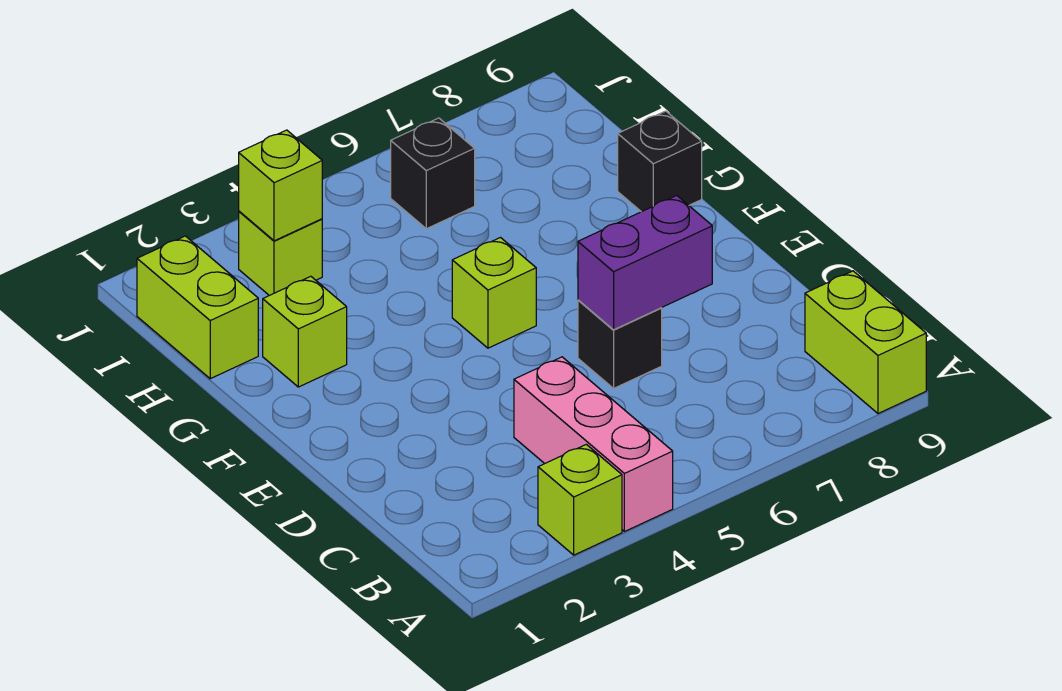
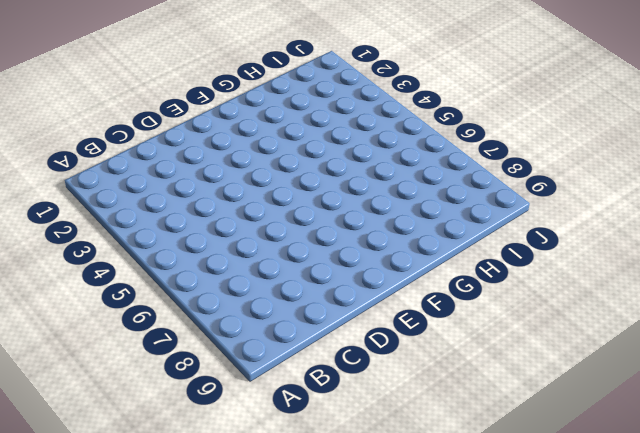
none -> lime brick A3 level 1
none -> pink brick A4:C4 level 1
none -> lime brick A9:B9 level 1

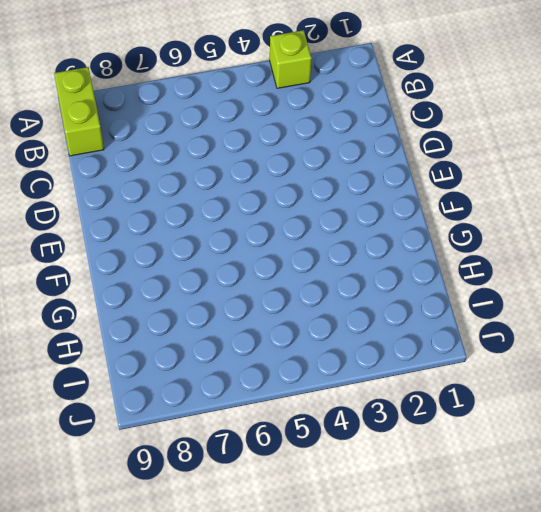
none -> pink brick A4:C4 level 1
none -> black brick D6 level 1
none -> lime brick F5 level 1

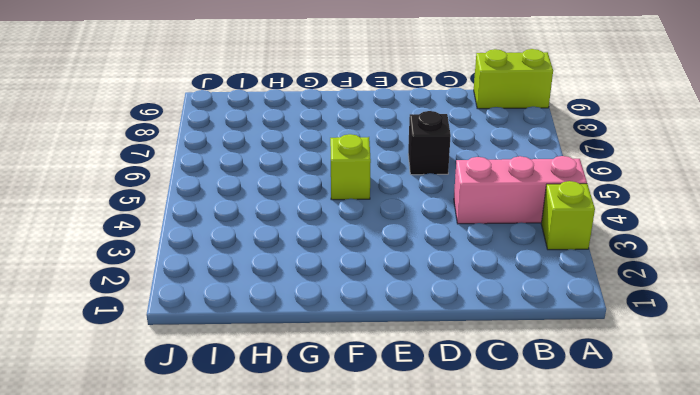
none -> lime brick G2 level 1
none -> black brick G9 level 1
none -> lime brick H1:I1 level 1

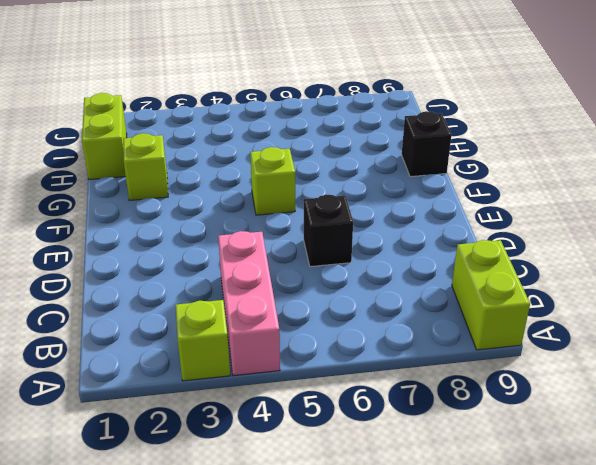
none -> lime brick I3 level 1
none -> black brick I6 level 1
none -> purple brick D6:D7 level 2

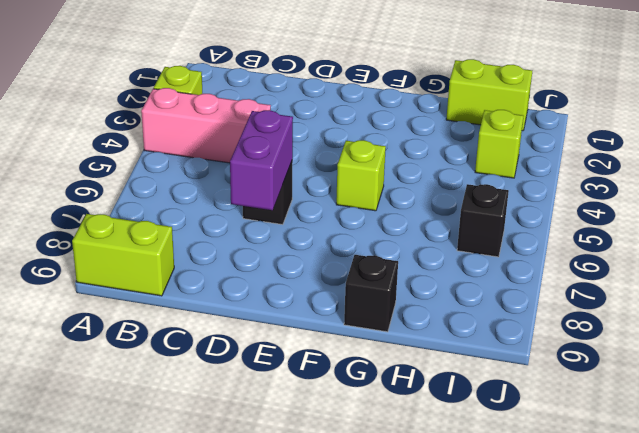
none -> lime brick G2 level 1
none -> lime brick I3 level 2

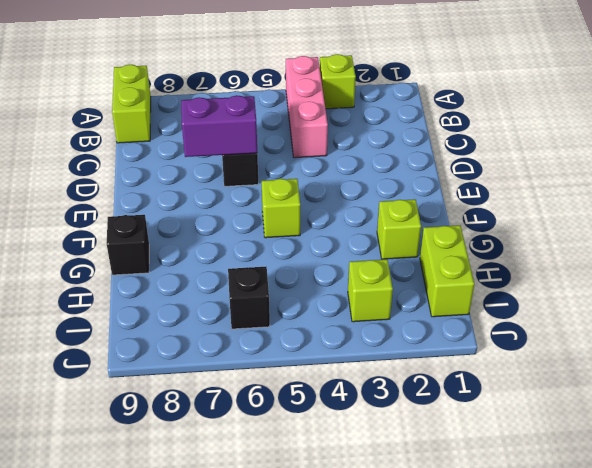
none -> lime brick I3 level 2

